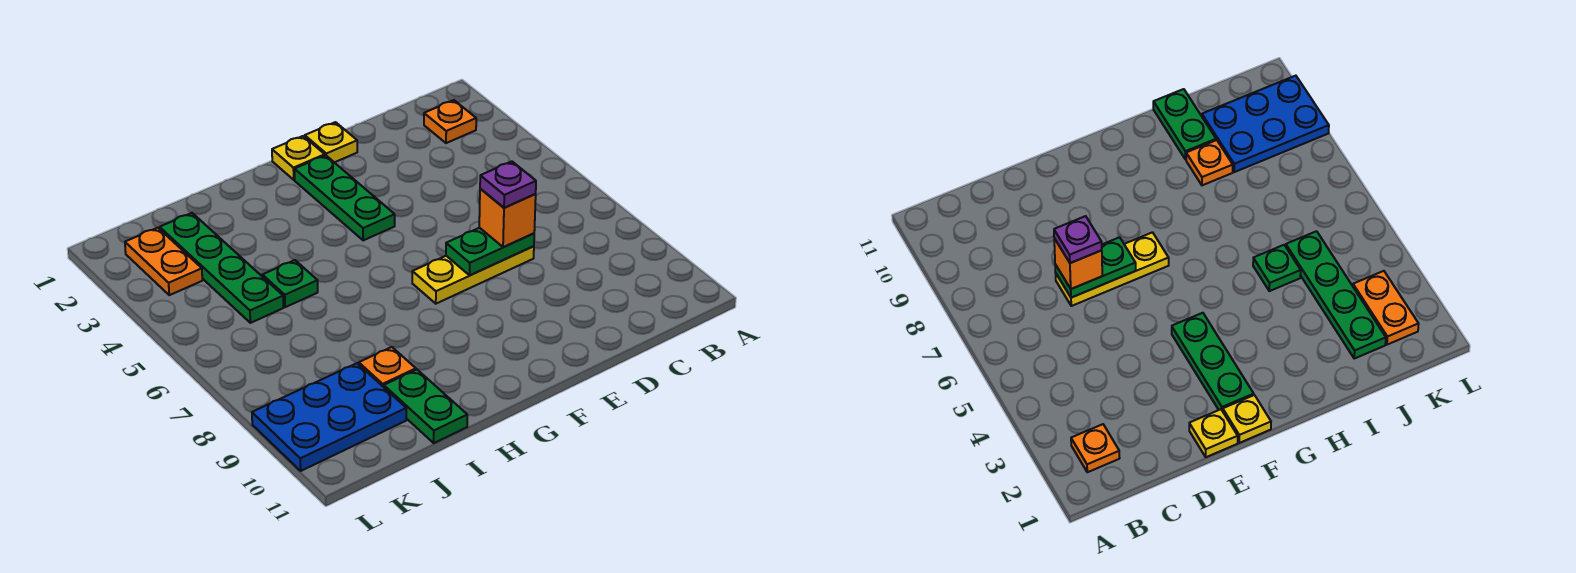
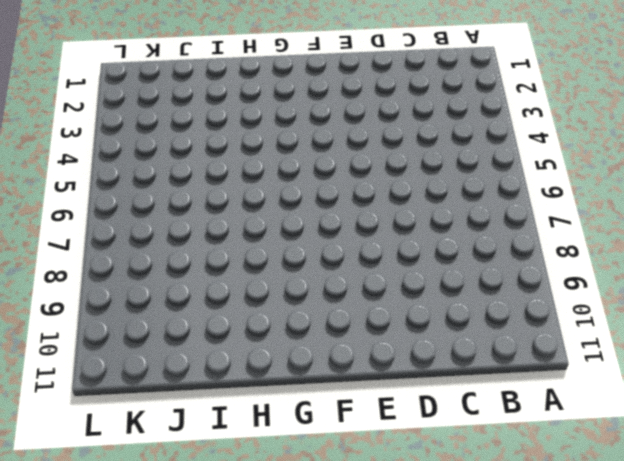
none -> orange plate B2 level 1
none -> yellow plate D7:F7 level 1
none -> yellow plate E1 level 1

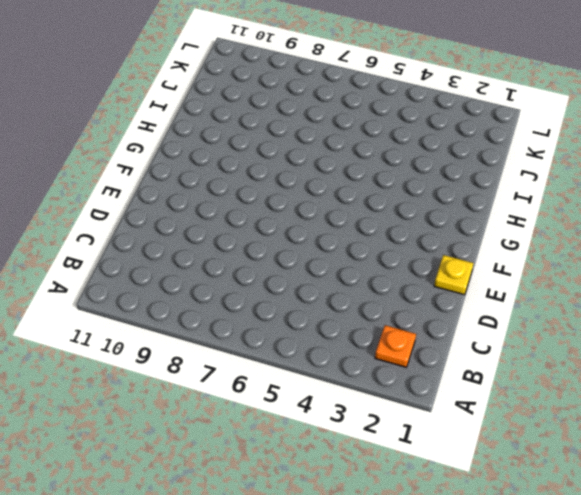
none -> yellow plate D7:F7 level 1
none -> yellow plate F1 level 1
none -> green plate F2:F4 level 1

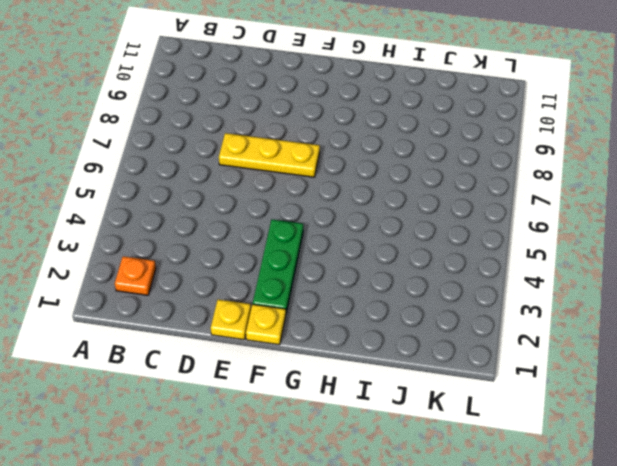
none -> green plate I5 level 1
none -> orange plate I9 level 1
none -> green plate I10:I11 level 1

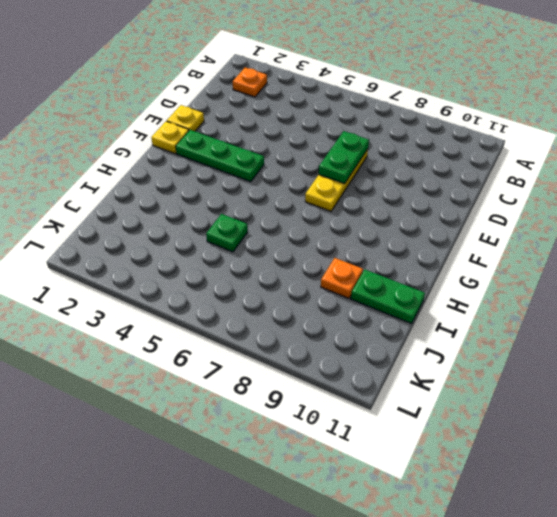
none -> green plate J2:J5 level 1
none -> blue plate J9:L10 level 1
none -> orange plate K2:K3 level 1

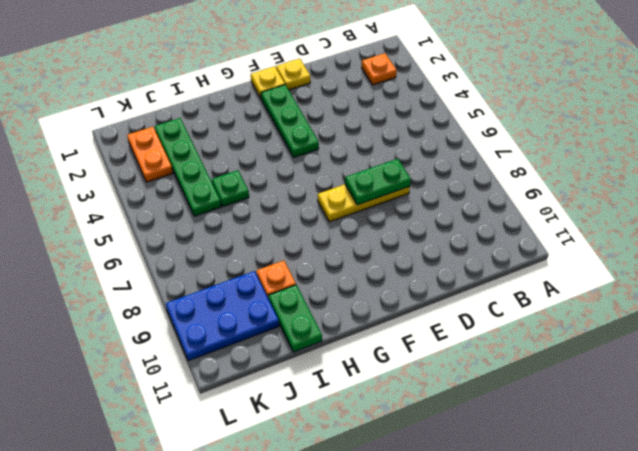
none -> orange brick D7 level 3
none -> purple plate D7 level 4

